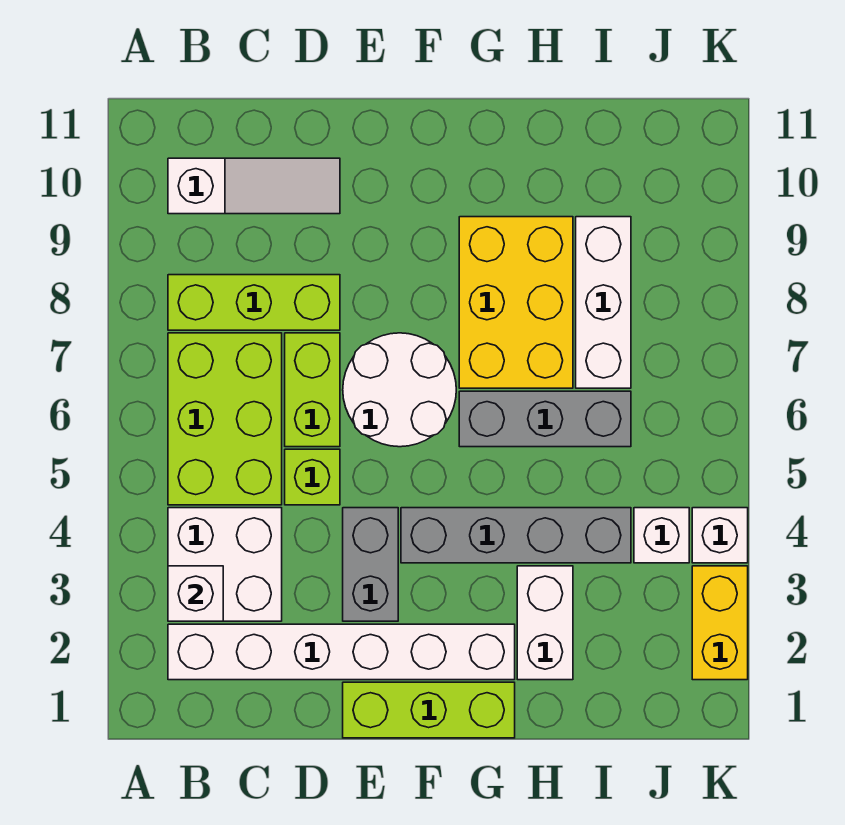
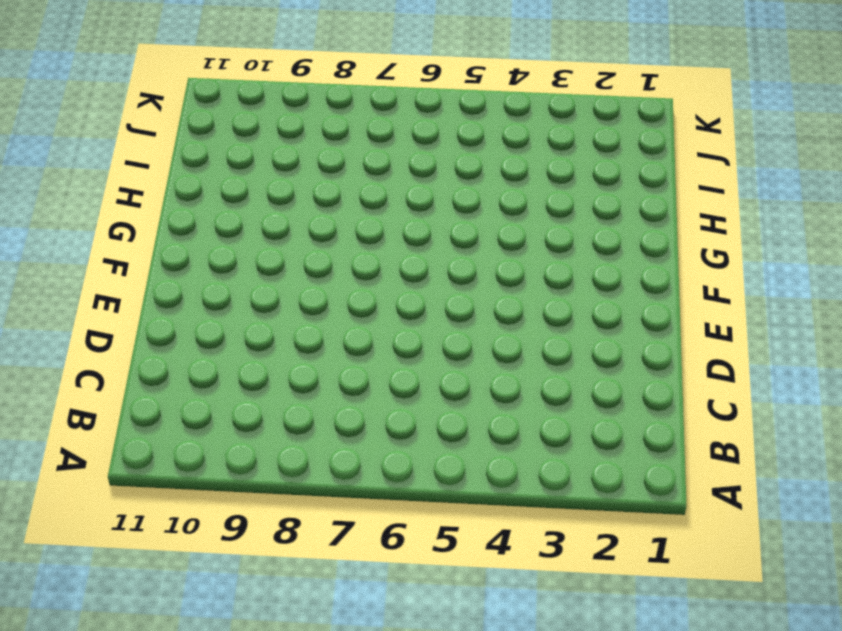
none -> white brick B2:G2 level 1
none -> white brick B3:C4 level 1
none -> lime brick B5:C7 level 1

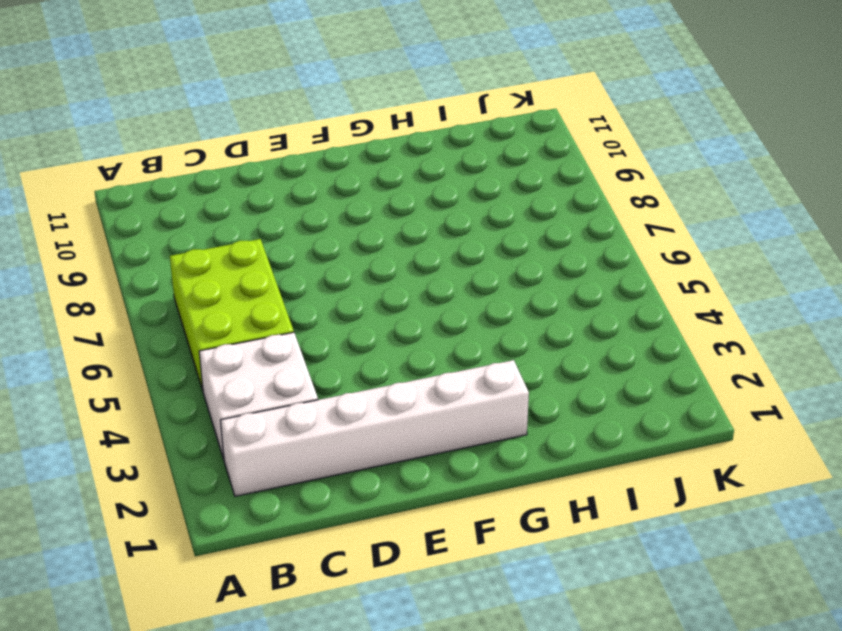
none -> lime brick B8:D8 level 1
none -> white slope B10:D10 level 1 top B
none -> lime brick D5 level 1

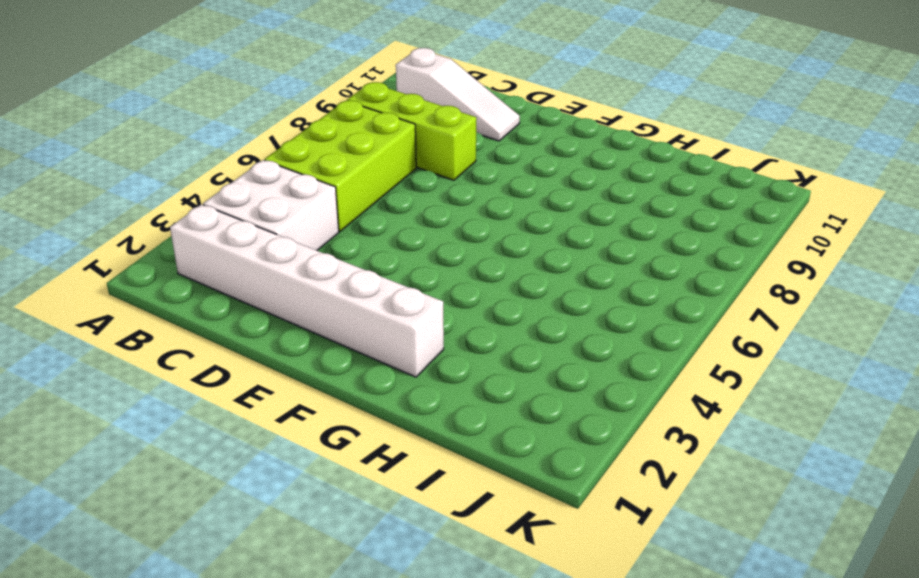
none -> lime brick D5 level 1
none -> lime brick D6:D7 level 1
none -> lime brick E1:G1 level 1

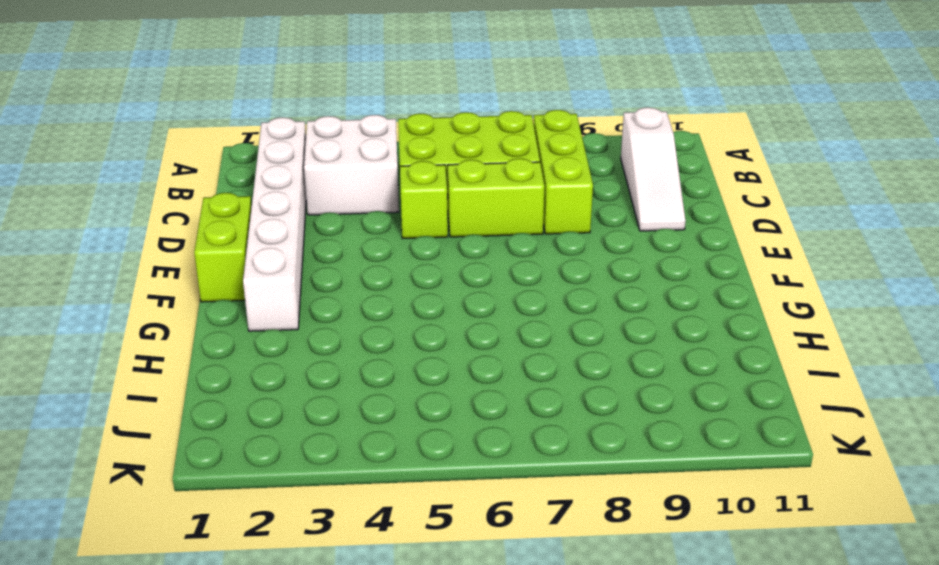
lime brick E1:F1 level 1 -> lime brick E1:G1 level 1
none -> grey brick E3:E4 level 1
none -> white round brick E6:F7 level 1
none -> grey brick F4:I4 level 1

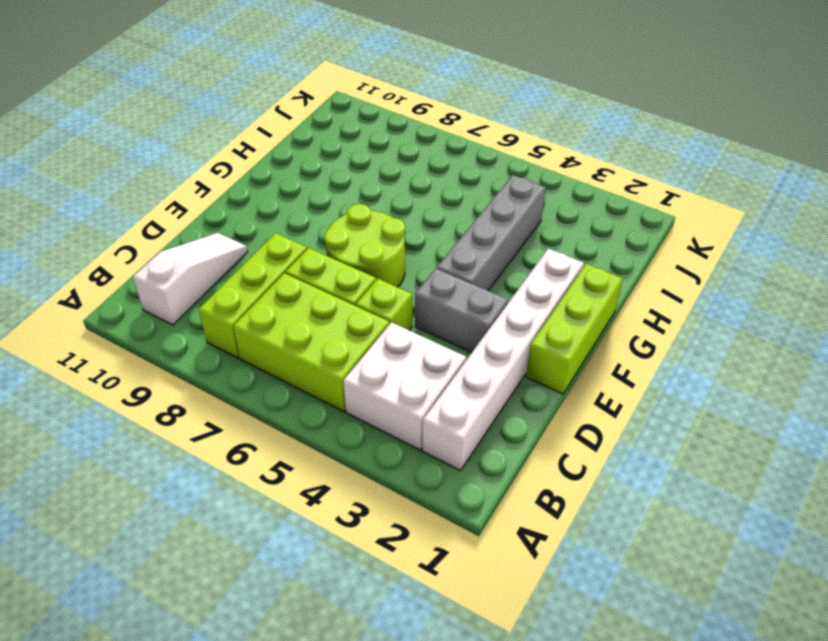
lime round brick E6:F7 level 1 -> white round brick E6:F7 level 1
none -> grey brick G6:I6 level 1
none -> yellow brick G7:H9 level 1
none -> white brick H2:H3 level 1

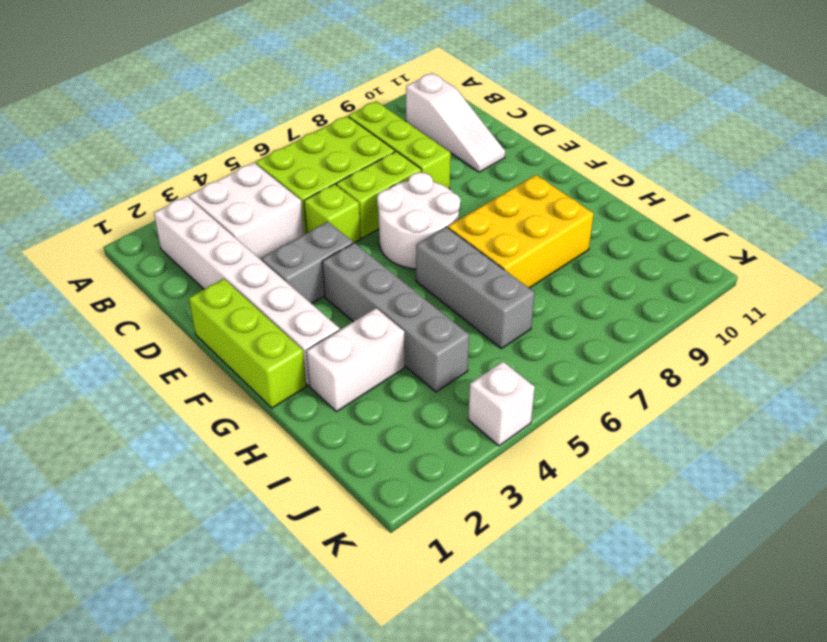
none -> white brick I7:I9 level 1
none -> white brick J4 level 1
none -> yellow brick K2:K3 level 1

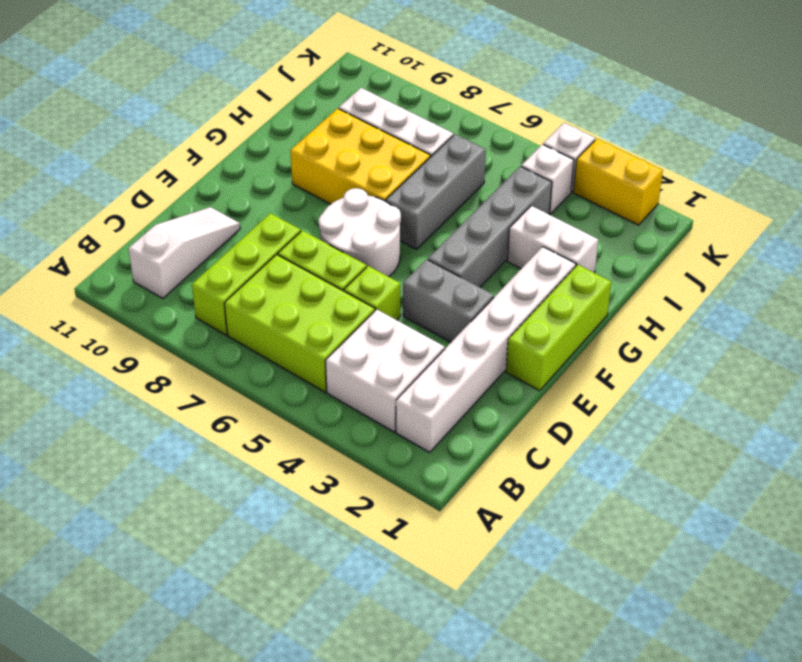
none -> white brick B3 level 2

